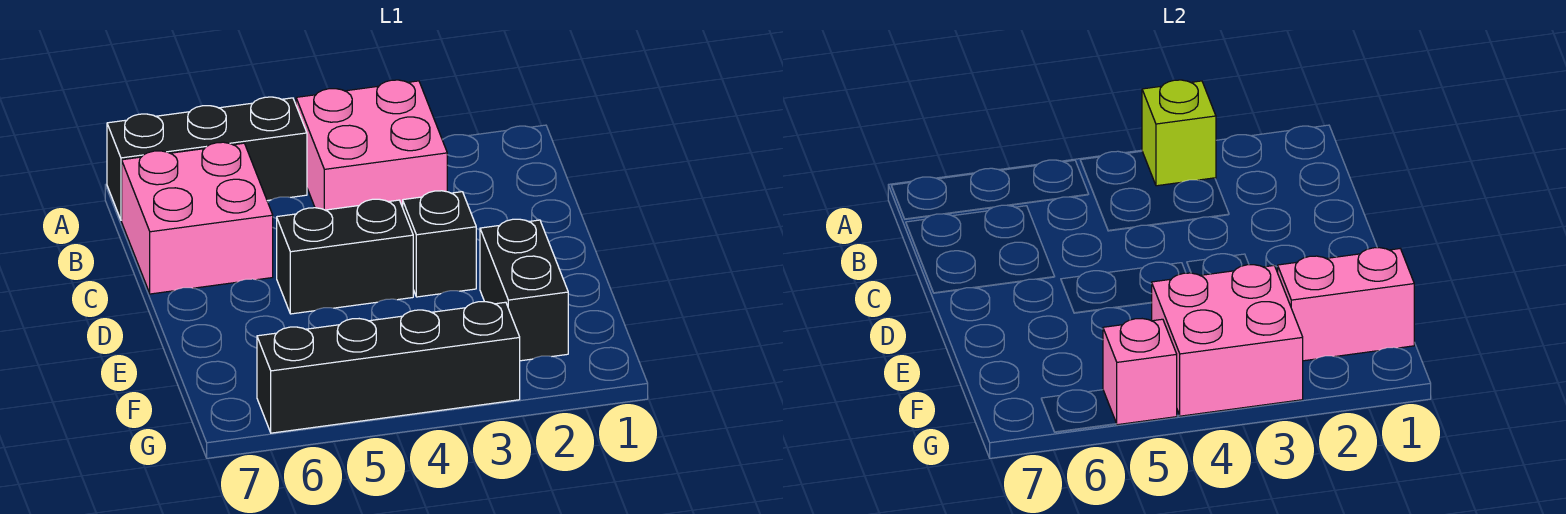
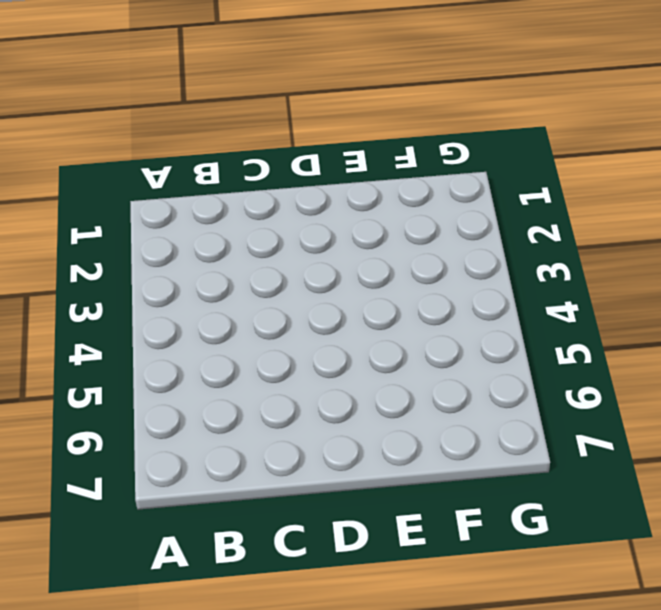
none -> pink brick A3:B4 level 1
none -> black brick A5:A7 level 1

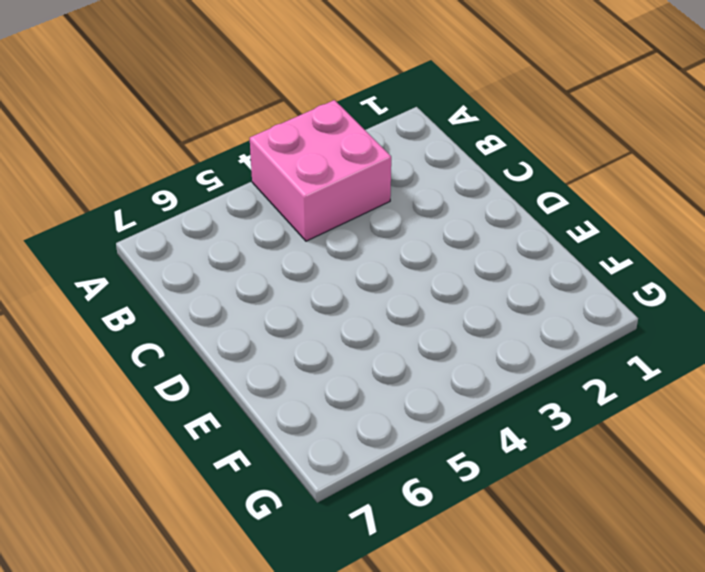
none -> black brick A5:A7 level 1
none -> pink brick B6:C7 level 1

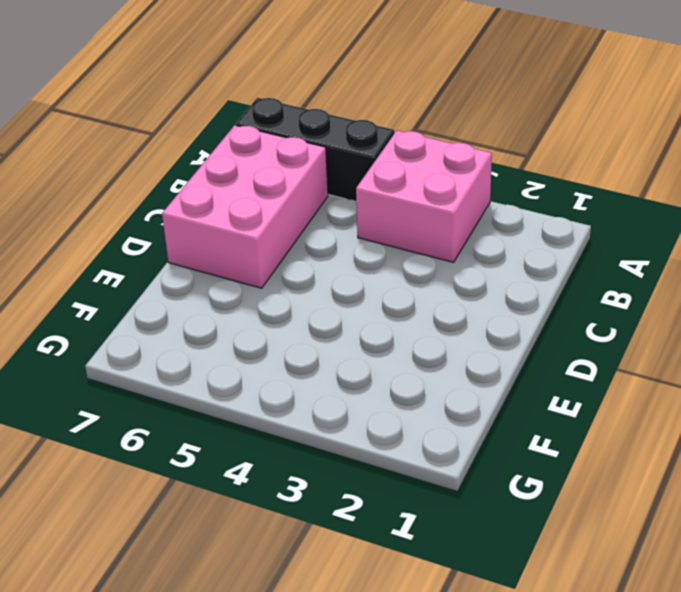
pink brick B6:D7 level 1 -> pink brick B6:C7 level 1
none -> black brick D3 level 1
none -> black brick D4:D5 level 1

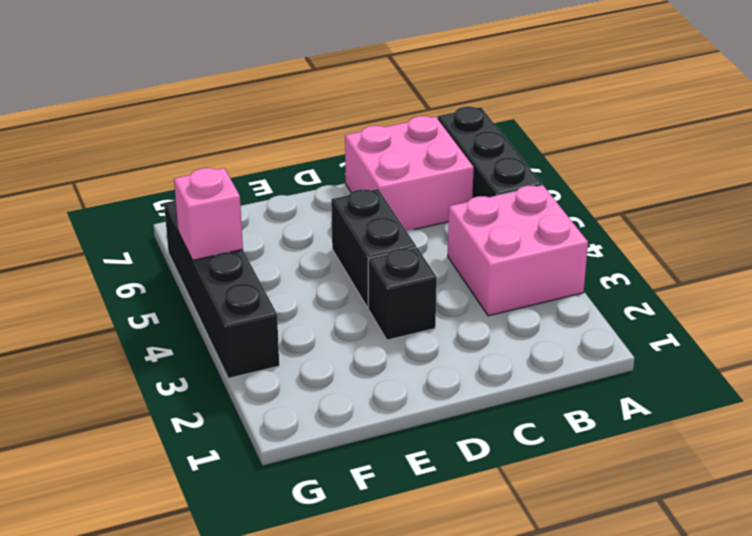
none -> black brick E2:F2 level 1
none -> lime brick A3 level 2

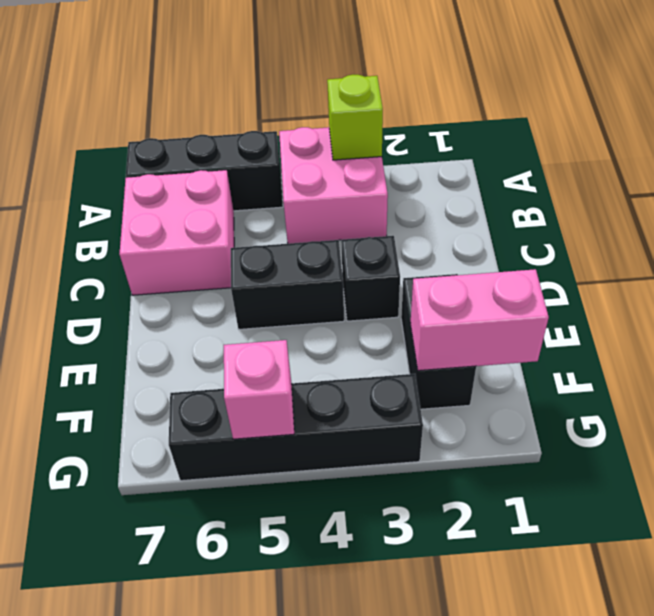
none -> pink brick F3:G4 level 2

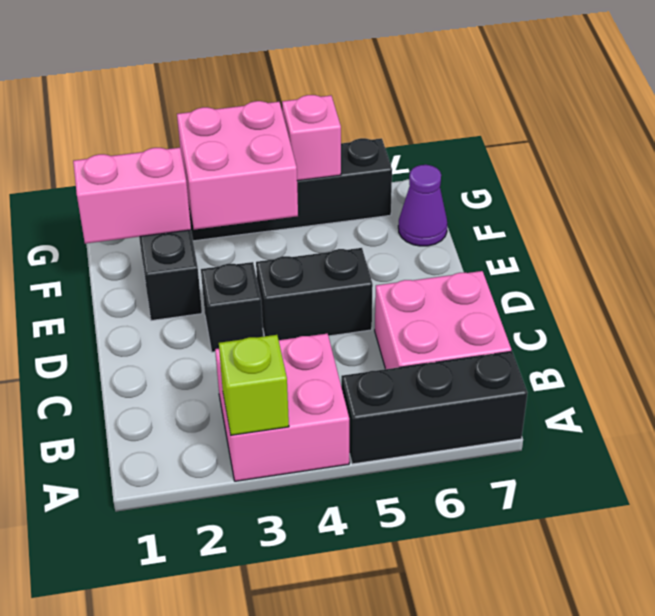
purple cone F7 level 1 -> none

